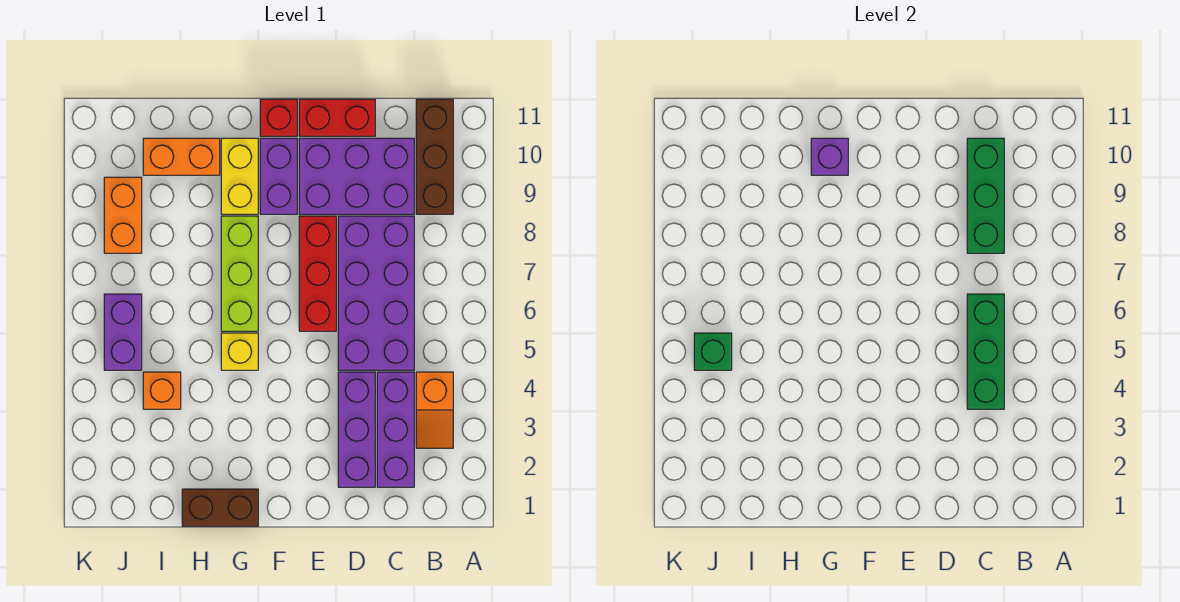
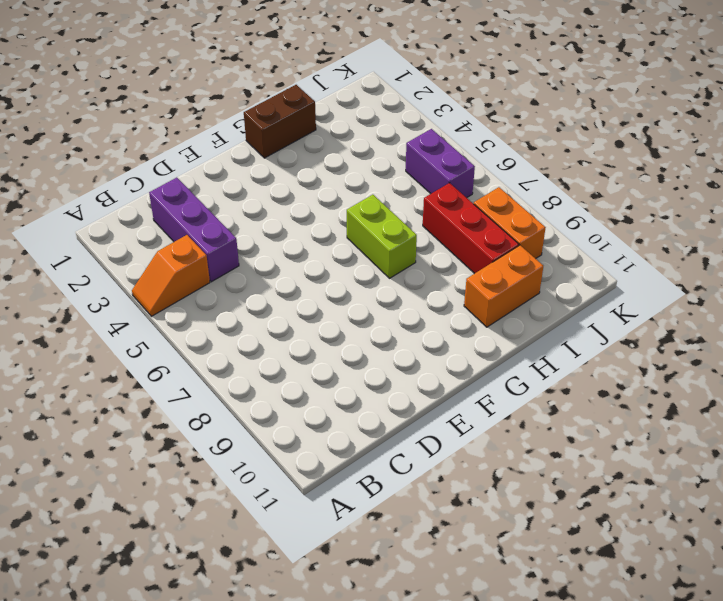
orange slope A4:B4 level 1 top B -> orange slope B3:B4 level 1 top 4
lime brick G6:G7 level 1 -> lime brick G6:G8 level 1
red brick I7:I9 level 1 -> red brick E6:E8 level 1
none -> brown brick B9:B11 level 1
none -> purple brick C5:D8 level 1
none -> purple brick C9:E10 level 1

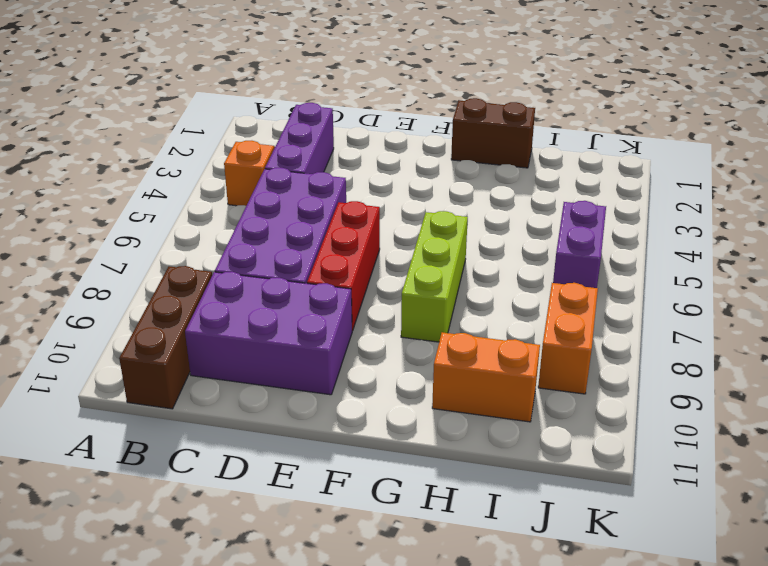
none -> purple brick D2:D4 level 1
none -> red brick D11:E11 level 1
none -> purple brick F9:F10 level 1

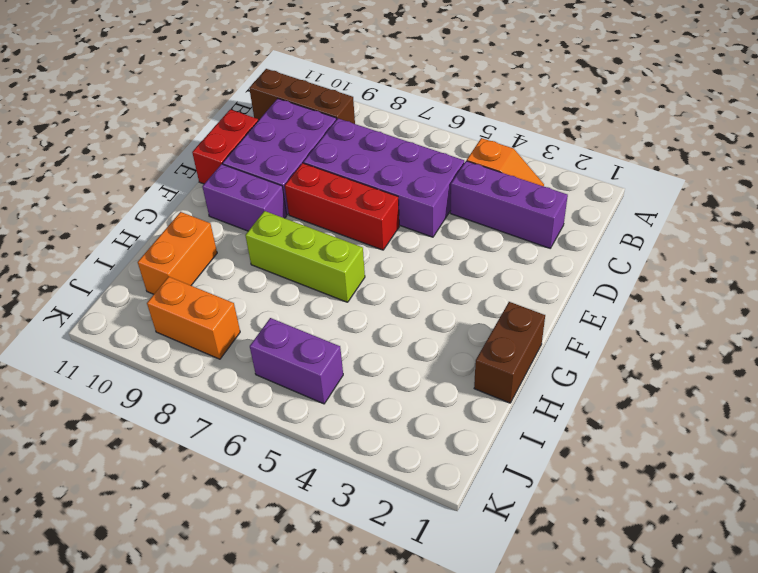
none -> purple brick D2:D4 level 1
none -> red brick F11 level 1
none -> yellow brick G5 level 1

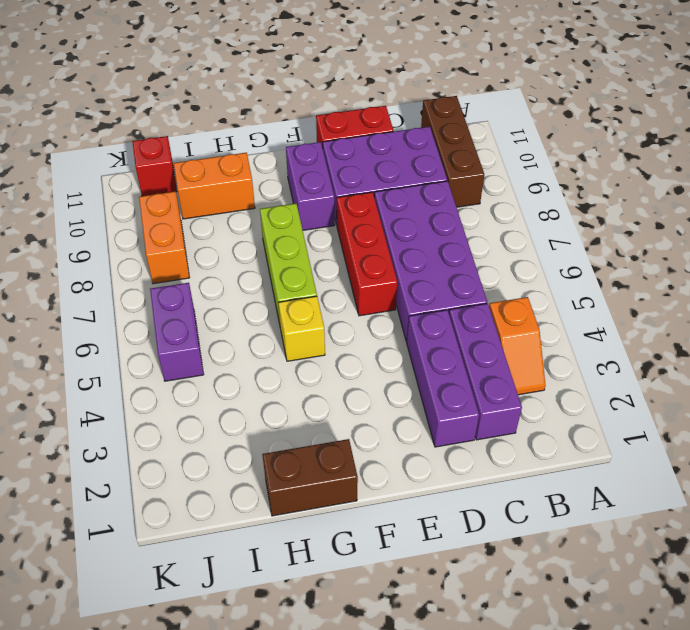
red brick J11 level 1 -> red brick F11 level 1
none -> yellow brick G9:G10 level 1
none -> orange brick I4 level 1
none -> green brick C4:C6 level 2

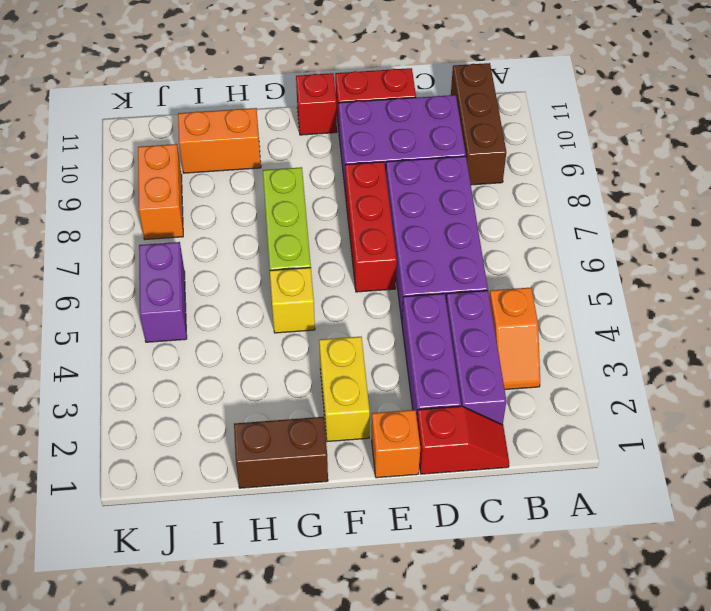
red slope C1:D1 level 1 top D -> none
orange brick E1 level 1 -> orange brick I4 level 1
yellow brick F2:F3 level 1 -> yellow brick G9:G10 level 1
none -> purple brick F9:F10 level 1
none -> green brick C4:C6 level 2
none -> green brick C8:C10 level 2

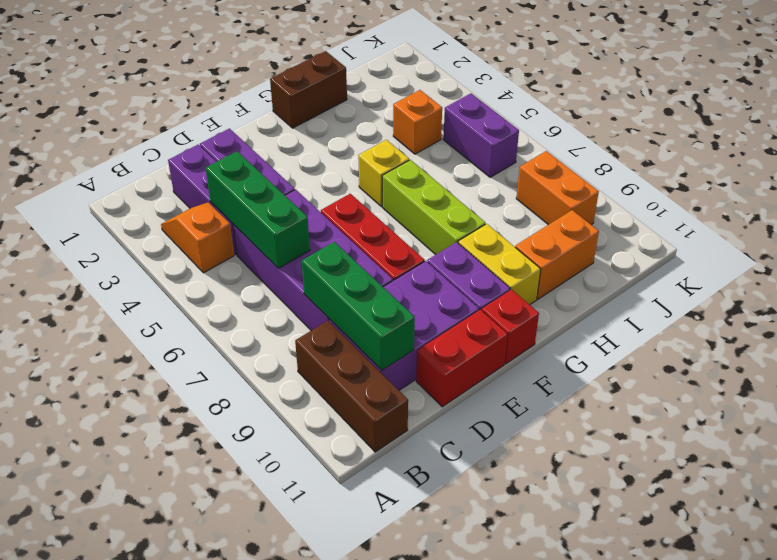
none -> purple brick G10 level 2
none -> green brick J5 level 2

